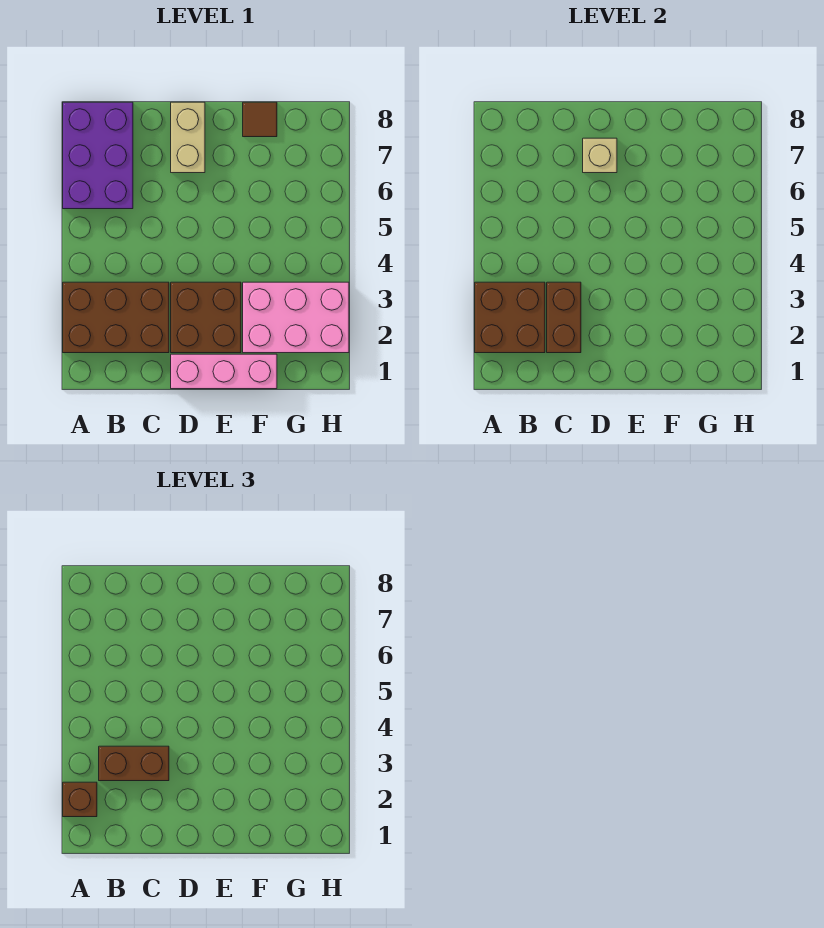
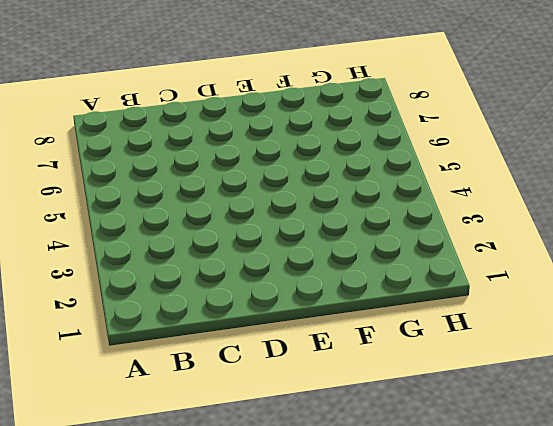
none -> brown brick A2:C3 level 1
none -> purple brick A6:B8 level 1
none -> pink brick D1:F1 level 1

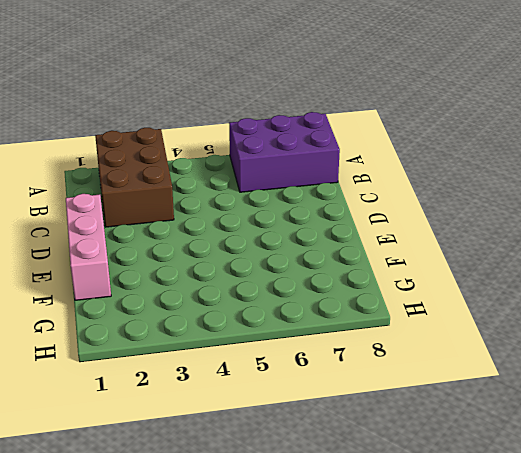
none -> brown brick D2:E3 level 1
none -> tan brick D7:D8 level 1
none -> pink brick F2:H3 level 1

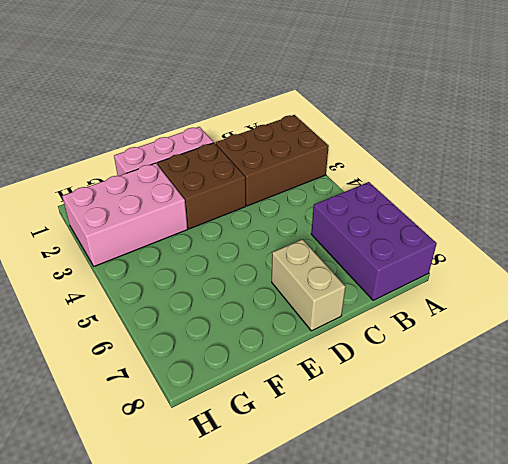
none -> brown tile F8 level 1
none -> brown brick A2:B3 level 2
none -> brown brick C2:C3 level 2

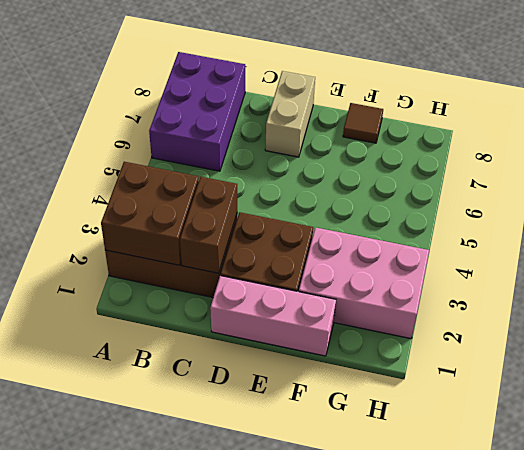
none -> tan brick D7 level 2
none -> brown brick A2 level 3
none -> brown brick B3:C3 level 3

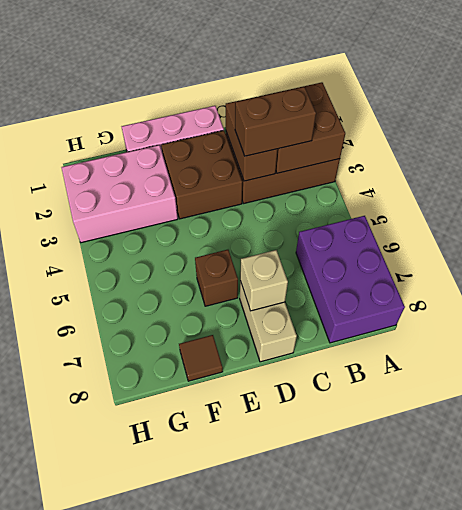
brown brick E6 level 1 -> brown brick A2 level 3

